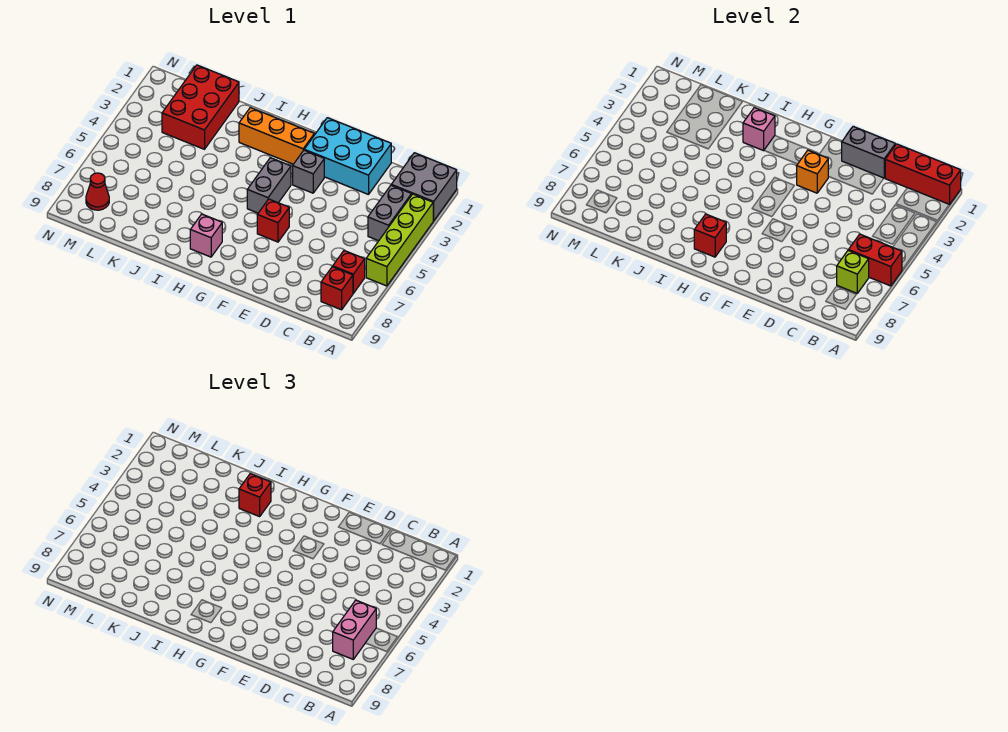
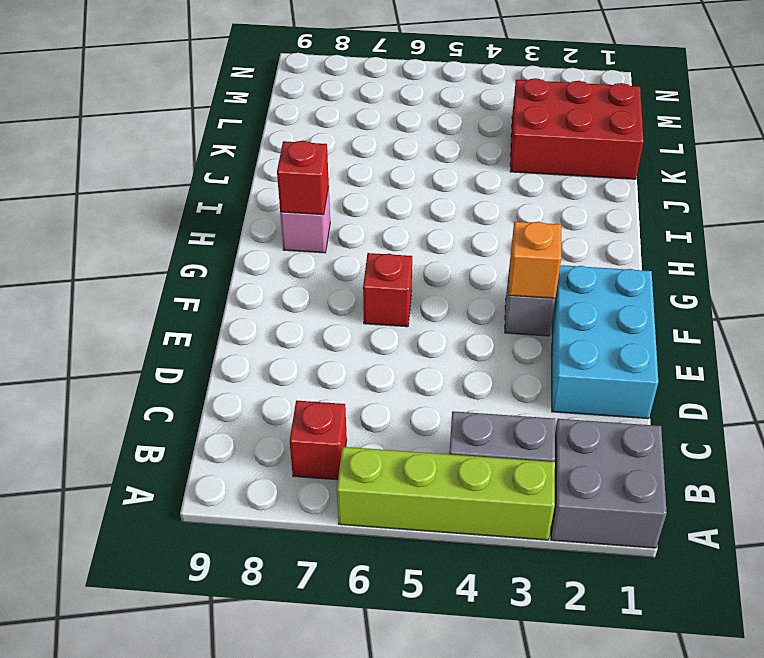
none -> red brick B8 level 1
none -> orange brick G2:I2 level 1
none -> grey brick G4:G5 level 1

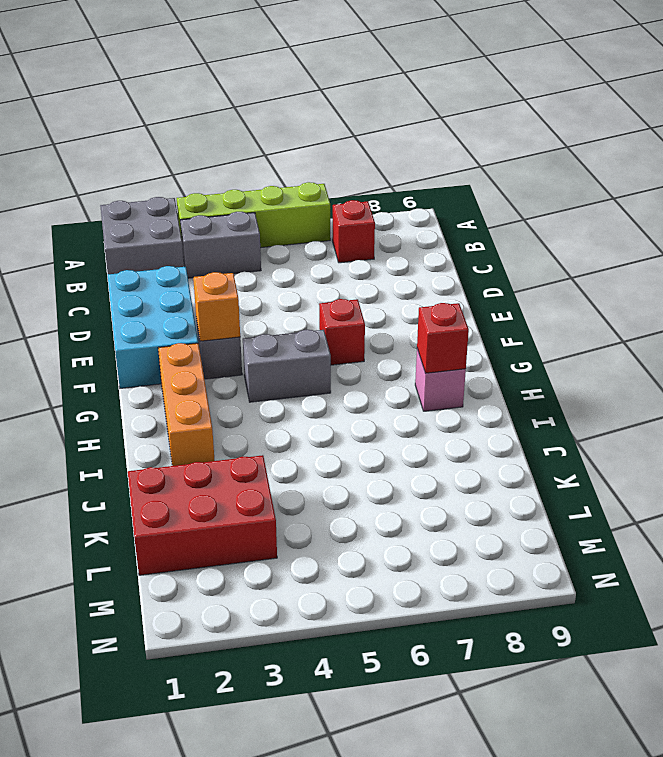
none -> red brick B8 level 1
none -> red cone M8 level 1
none -> red brick A1:C1 level 2

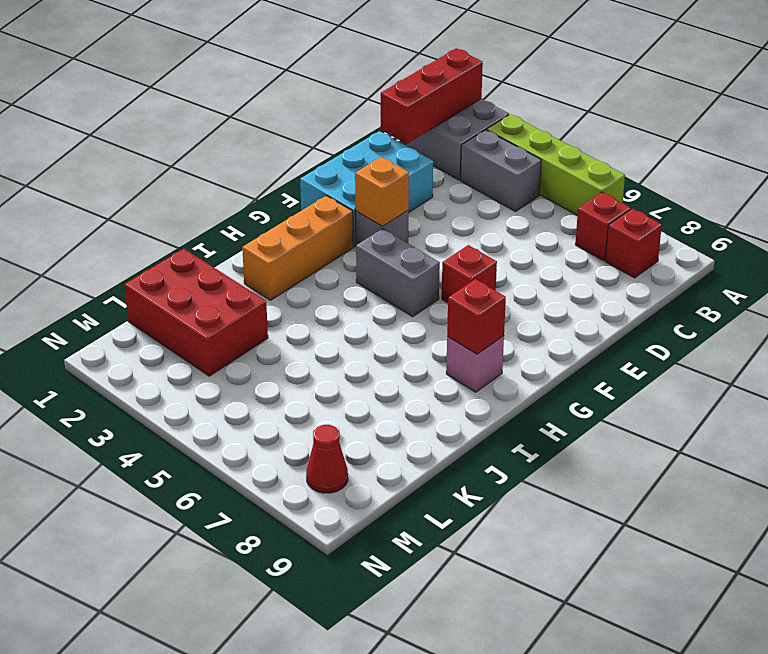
none -> red brick A6:B6 level 2
none -> lime brick B7 level 2
none -> grey brick D1:E1 level 2

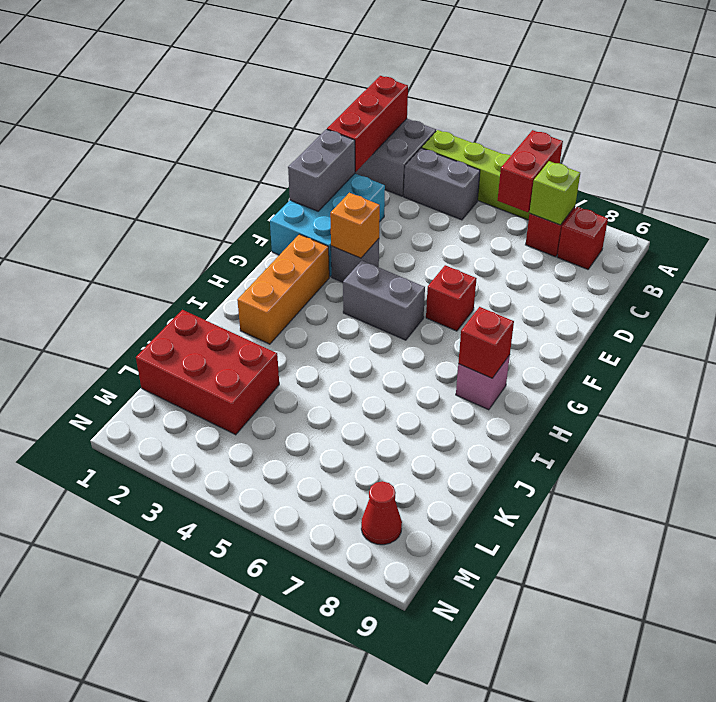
none -> pink brick I2 level 2
none -> pink brick B6:B7 level 3
none -> red brick I2 level 3

